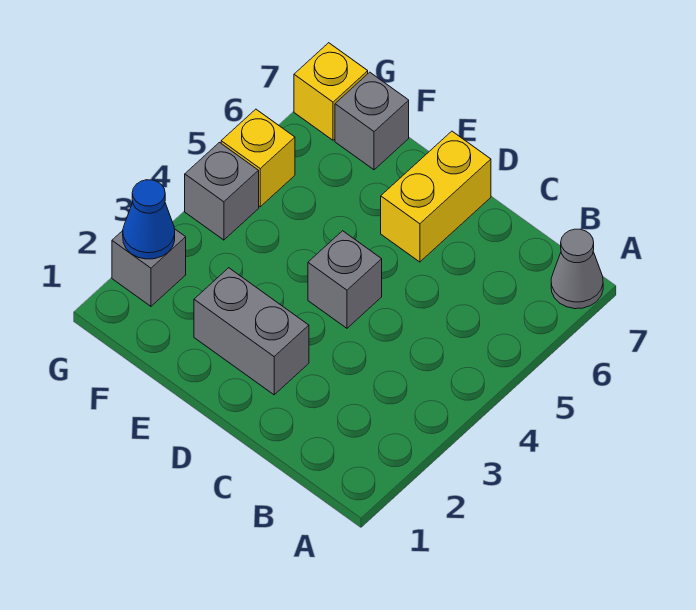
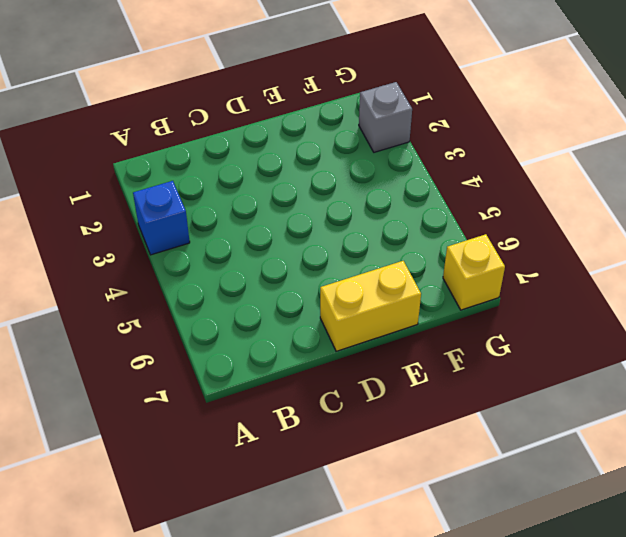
blue brick A3 level 1 -> none
yellow brick D7:E7 level 1 -> yellow brick D6:D7 level 1
none -> grey cone A7 level 1
none -> grey brick D2:E2 level 1

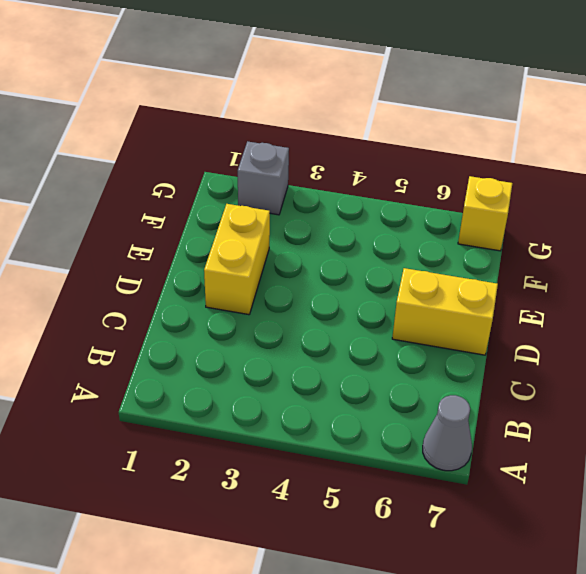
yellow brick D2:E2 level 1 -> grey brick D2:E2 level 1
none -> grey brick D4 level 1
none -> grey brick F7 level 1

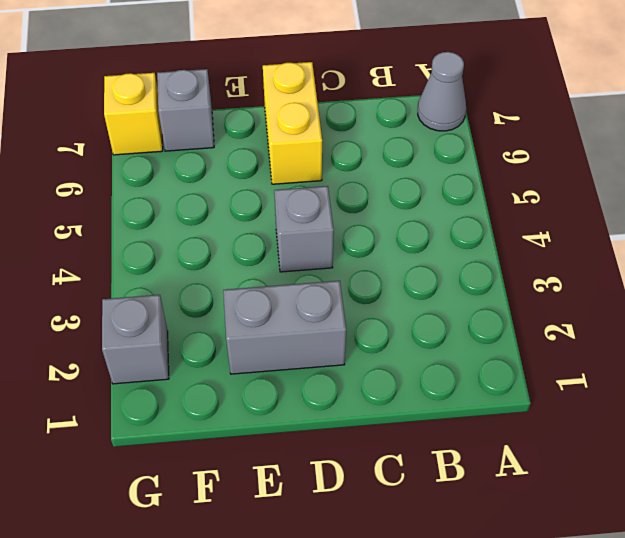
none -> grey brick G4 level 1
none -> yellow brick G5 level 1

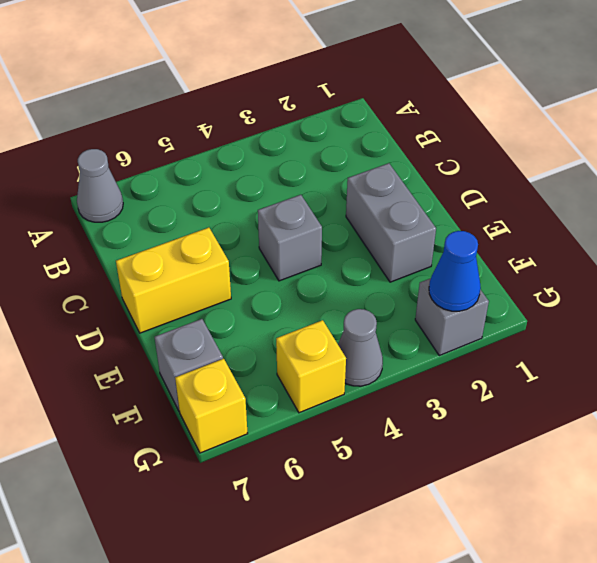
grey cone G4 level 1 -> grey brick G4 level 1

